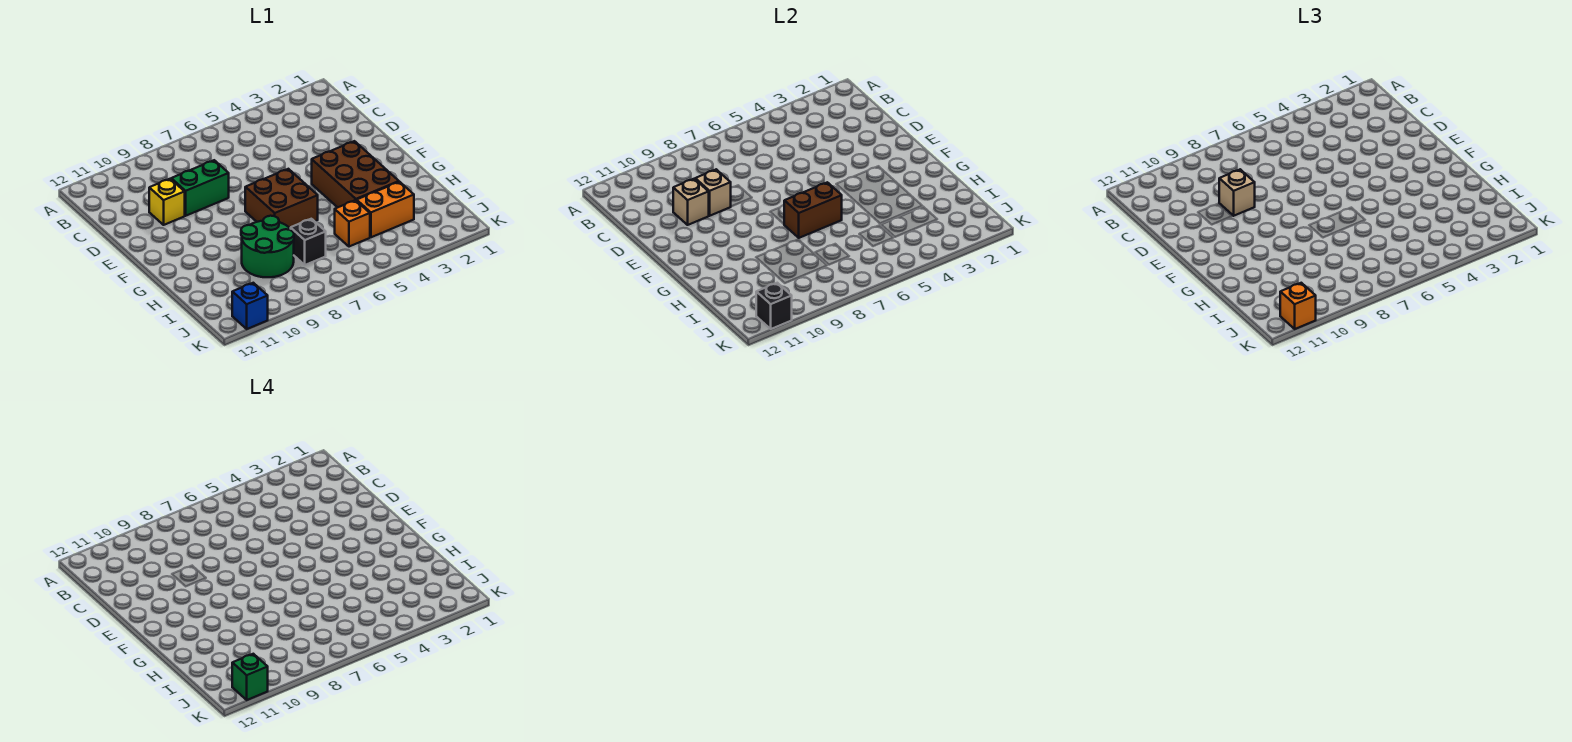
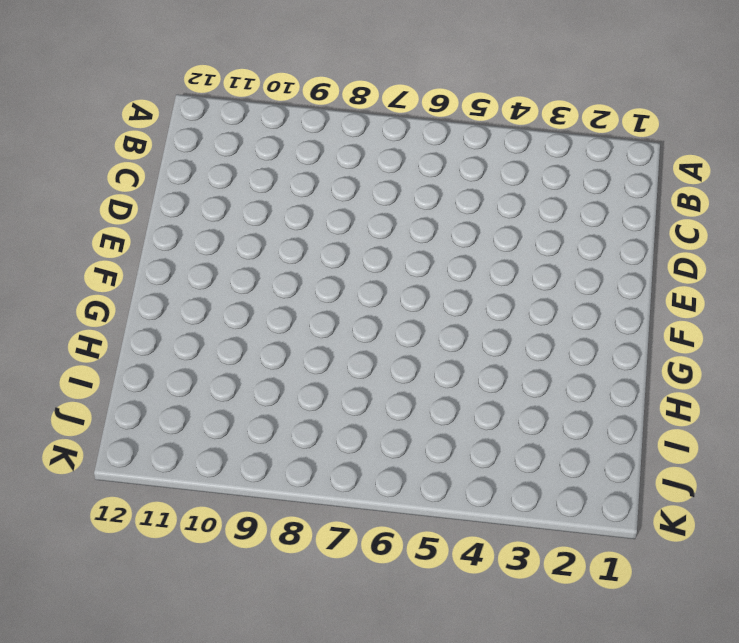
none -> green brick D8:D9 level 1
none -> yellow brick D10 level 1
none -> brown brick F3:H4 level 1

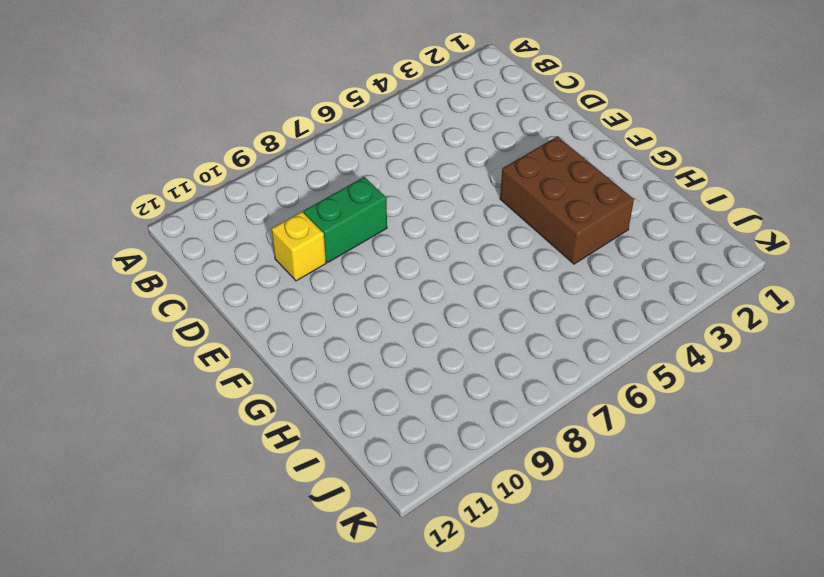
none -> brown brick F6:G7 level 1
none -> green round brick H8:I9 level 1
none -> orange brick I3:I4 level 1

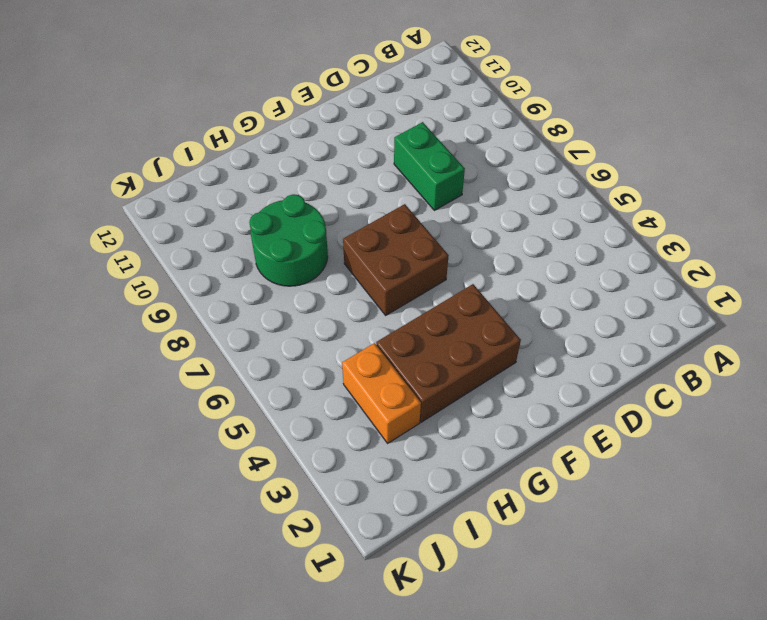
none -> yellow brick D10 level 1
none -> orange brick I5 level 1
none -> black brick I7 level 1

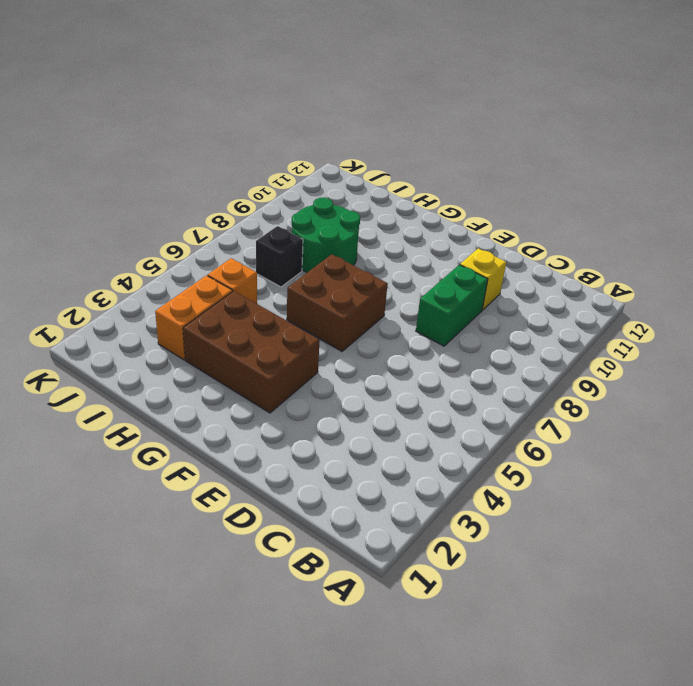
none -> blue brick K11 level 1
none -> tan brick D9 level 2
none -> tan brick D10 level 2

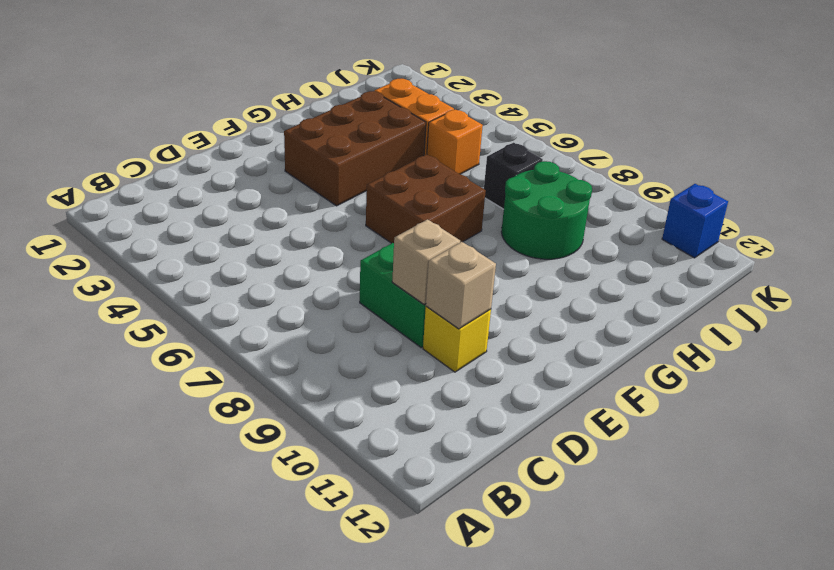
none -> brown brick G6:G7 level 2
none -> black brick K11 level 2
none -> tan brick D9 level 3

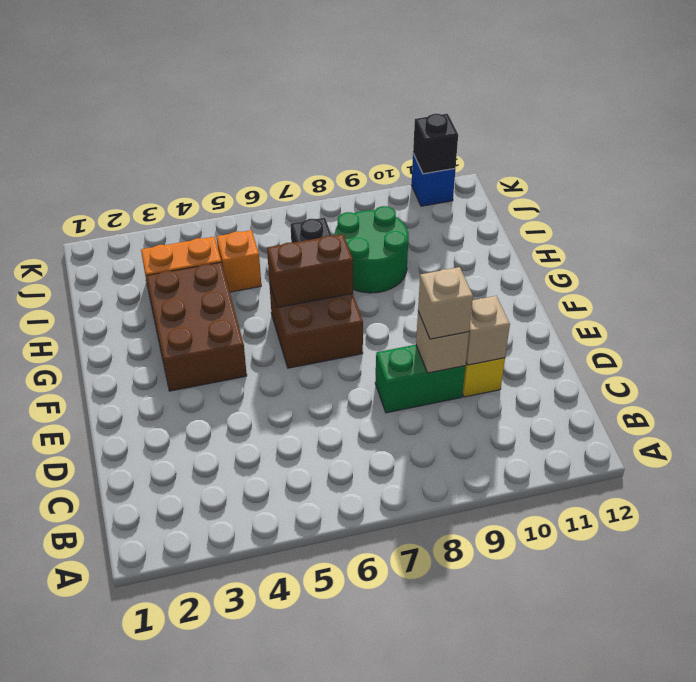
none -> orange brick K11 level 3
none -> green brick K11 level 4

